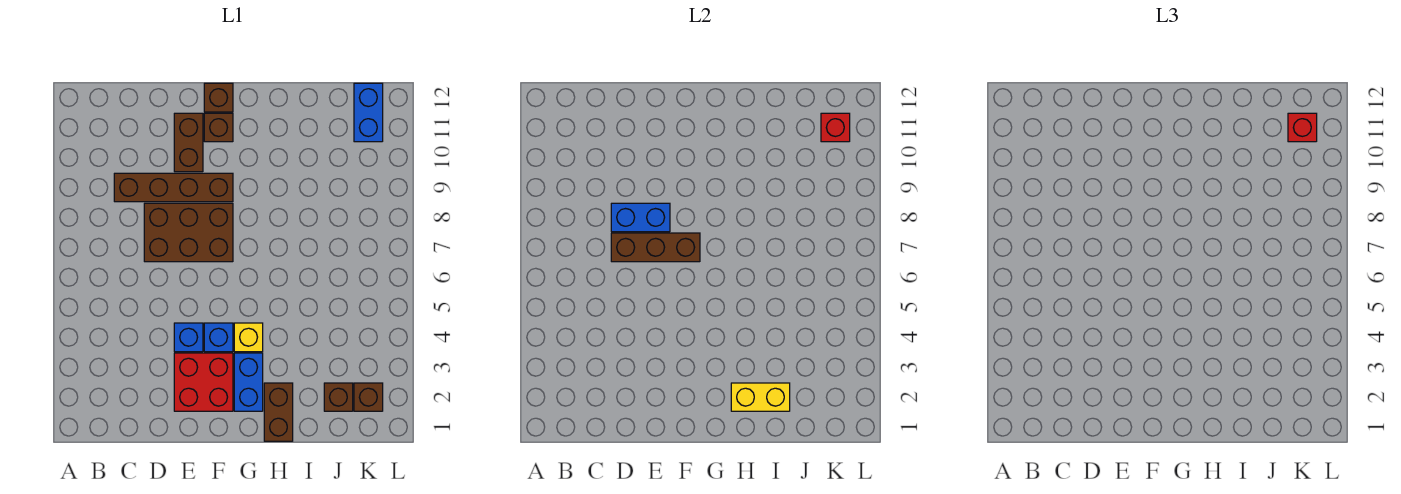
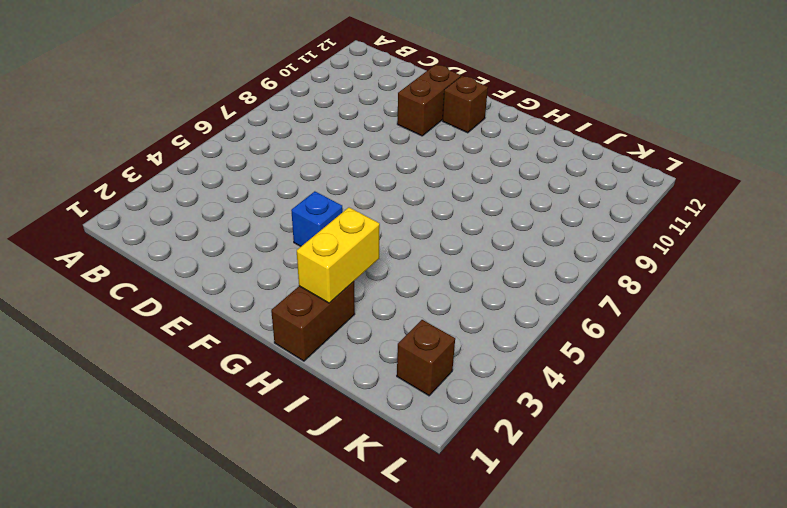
yellow brick H2:H3 level 2 -> yellow brick H2:I2 level 2
none -> brown brick C9:F9 level 1
none -> brown brick D7:F8 level 1
none -> red brick E2:F3 level 1

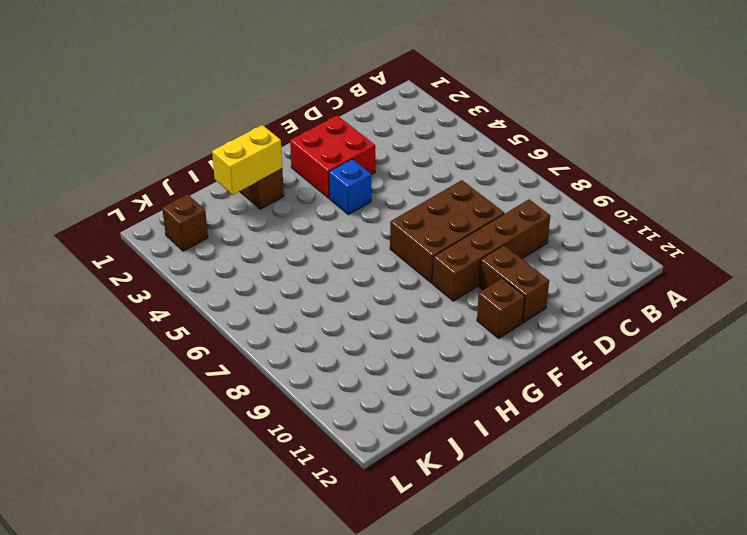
none -> blue brick E4 level 1
none -> brown brick F12 level 1
none -> blue brick G2:G3 level 1

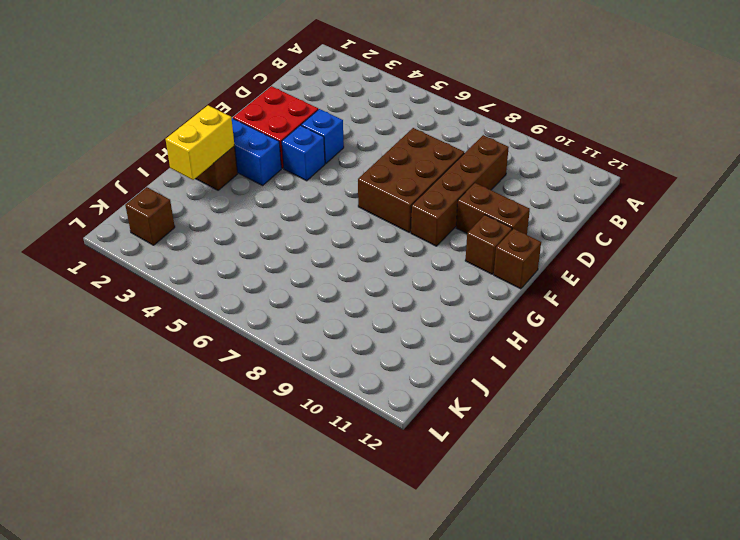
none -> yellow brick G4 level 1
none -> brown brick J2 level 1
none -> blue brick K11:K12 level 1

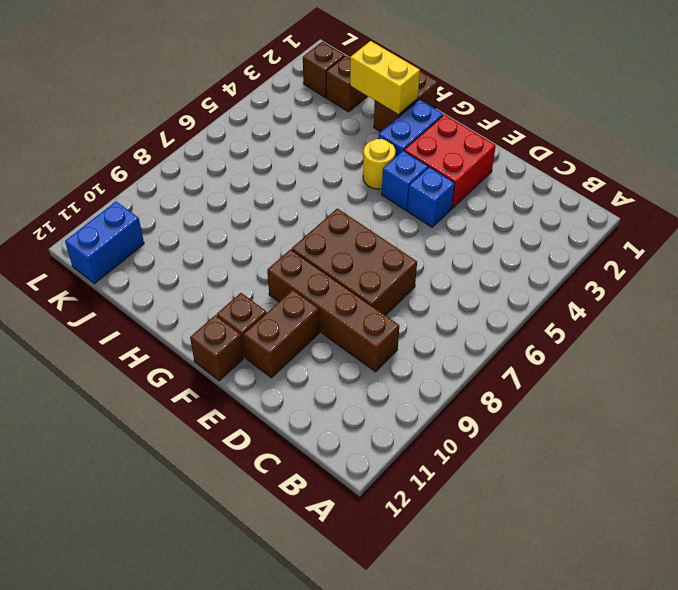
yellow round brick G4 level 1 -> yellow brick G4 level 1
none -> brown brick D7:F7 level 2
none -> blue brick D8:E8 level 2
none -> red brick K11 level 2

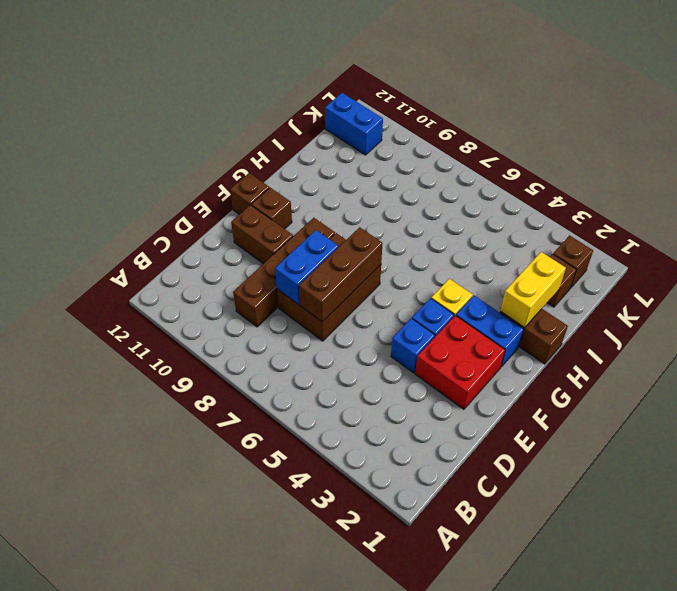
none -> red brick K11 level 2
none -> red brick K11 level 3

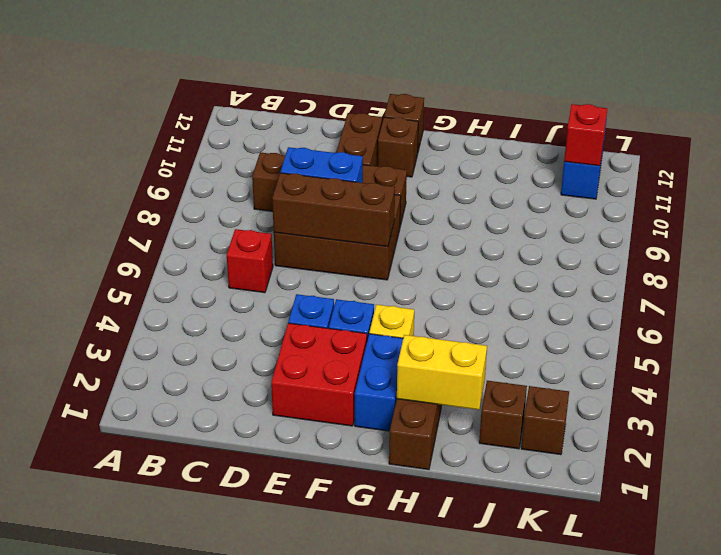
red brick C6 level 1 -> red brick K11 level 3

